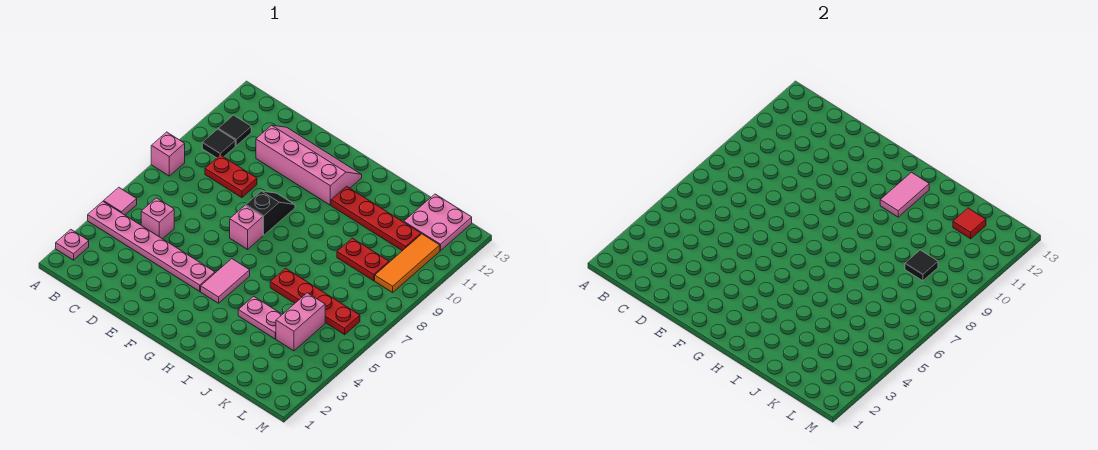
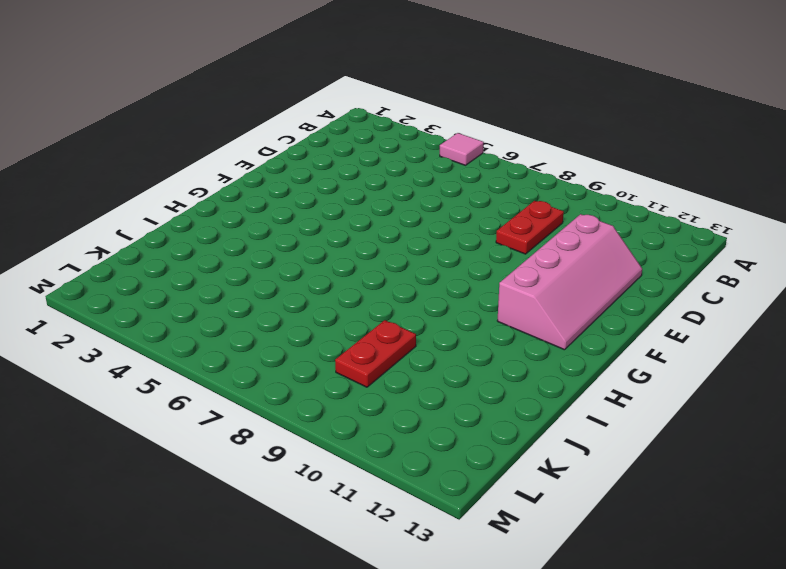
none -> pink plate A2 level 1
none -> pink plate A4:F4 level 1
none -> pink brick A8 level 1

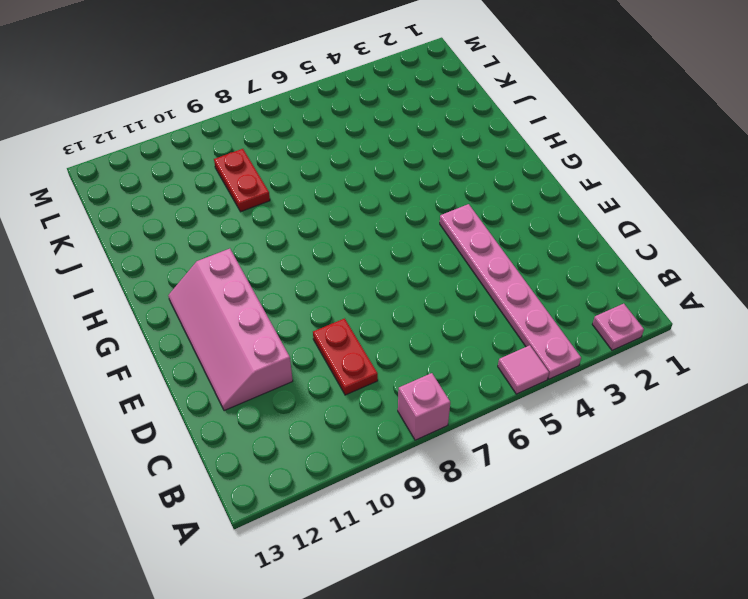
none -> black tile B10 level 1
none -> black tile B11 level 1
none -> pink brick C5 level 1

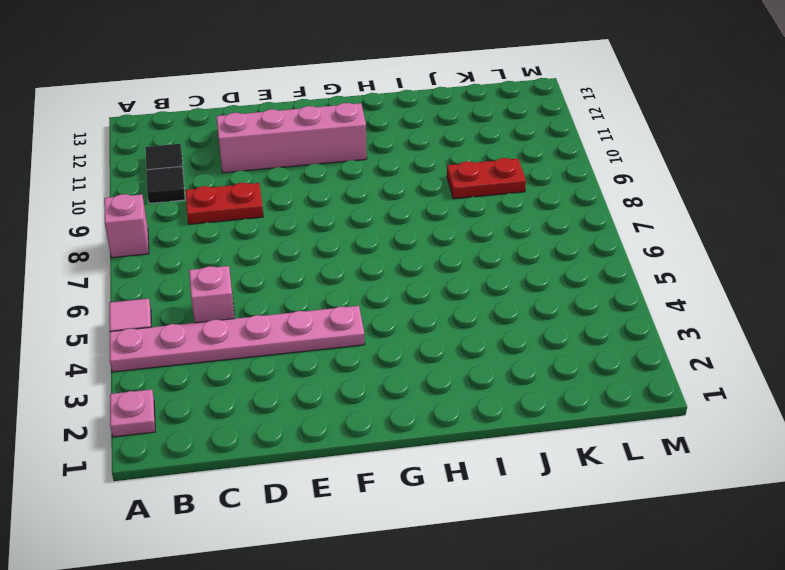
none -> pink brick F7 level 1
none -> black slope F8:F9 level 1 top 8
none -> pink tile G4:G5 level 1

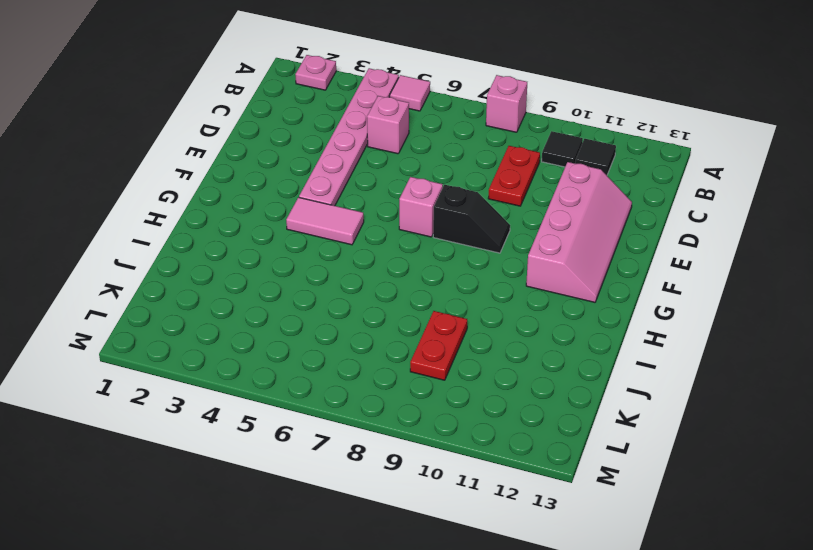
none -> red plate H11:K11 level 1
none -> pink plate I4:J4 level 1
none -> red plate I6:L6 level 1

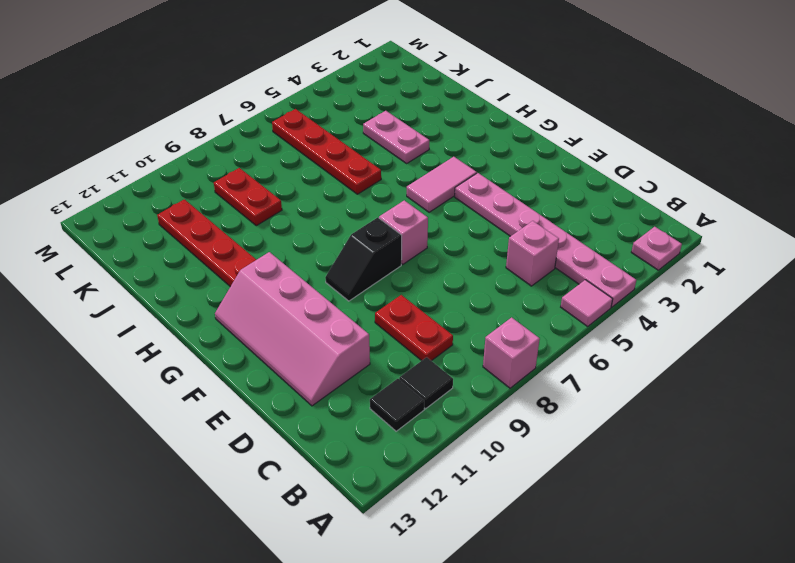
none -> pink brick K4:K5 level 1
none -> pink plate K12:L13 level 1
none -> orange tile L9:L11 level 1

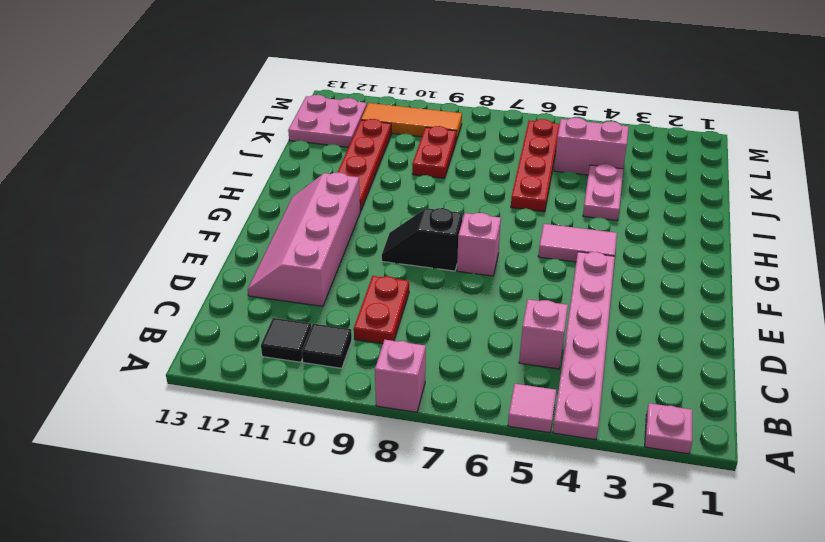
none -> pink tile H11:H12 level 2
none -> black tile K9 level 2
none -> red tile K12 level 2

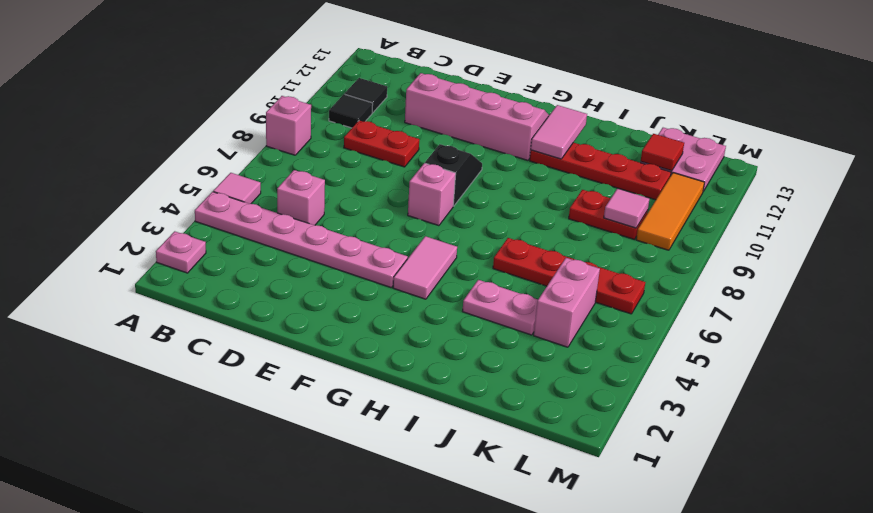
pink tile K9 level 2 -> black tile K9 level 2

